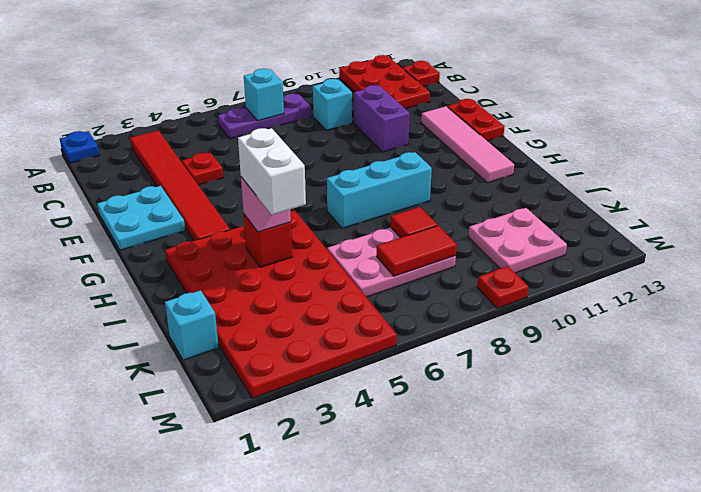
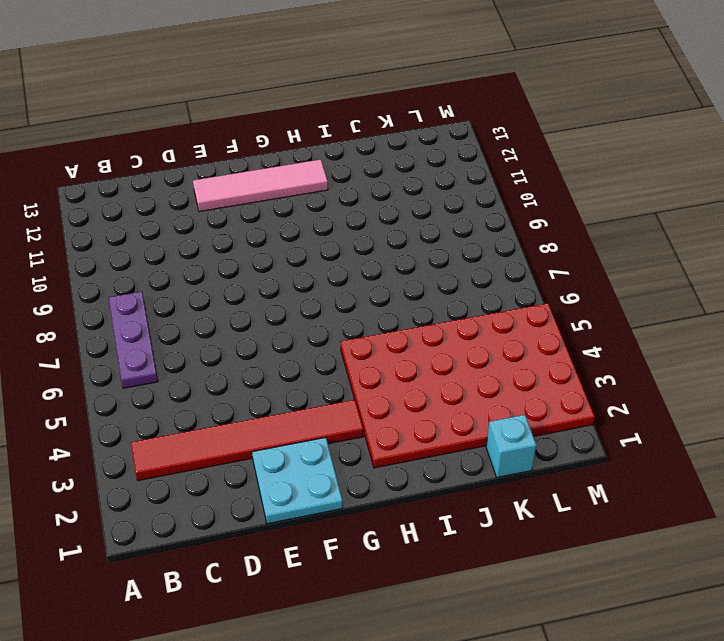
none -> blue plate A1 level 1
none -> red plate A11:C12 level 1
none -> red plate B13 level 1

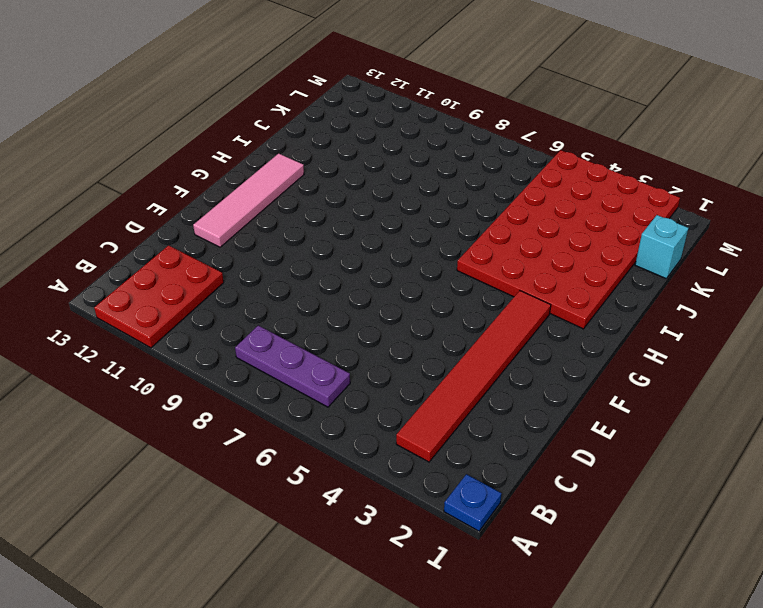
none -> red plate B13 level 1
none -> cyan brick C9 level 1
none -> red plate D4 level 1

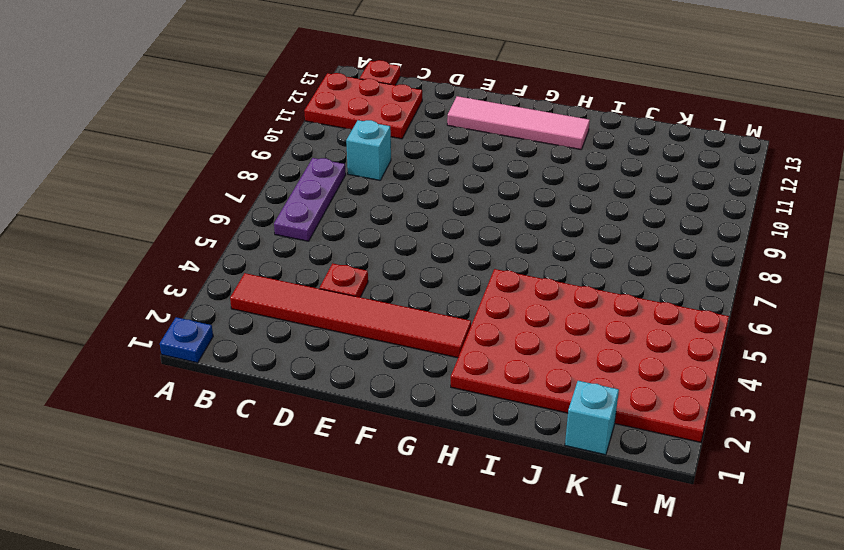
none -> purple brick D10:E10 level 1
none -> cyan plate E1:F2 level 1
none -> red plate E13:F13 level 1

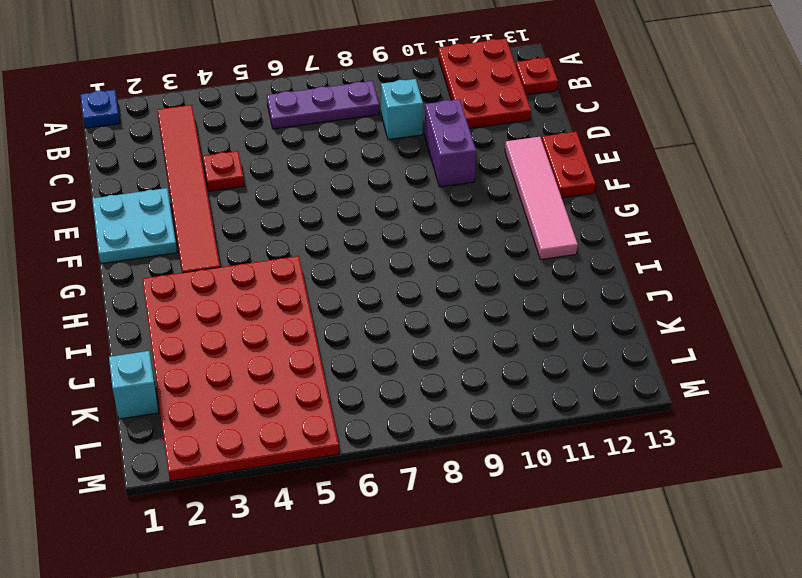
none -> cyan brick H7:H9 level 1
none -> pink plate J6:K8 level 1
none -> pink plate K10:L11 level 1

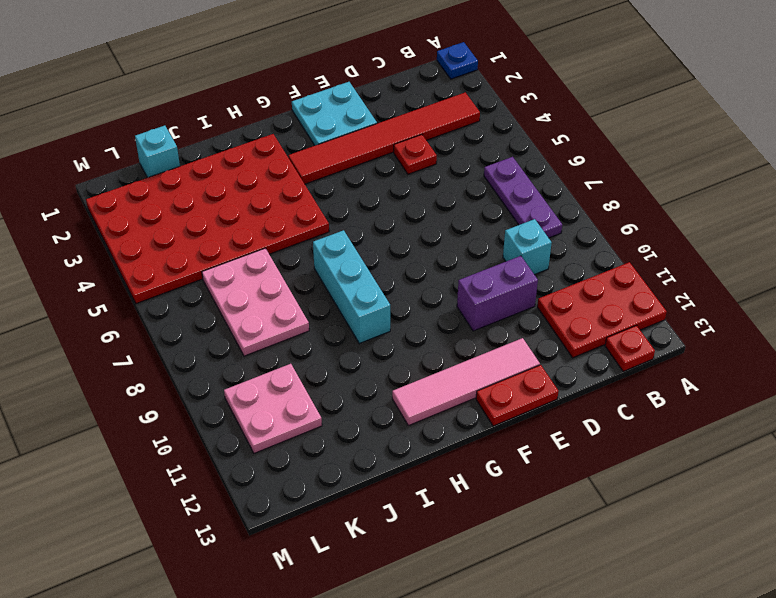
none -> red plate M9 level 1
none -> cyan brick B7 level 2
none -> red brick I4 level 2

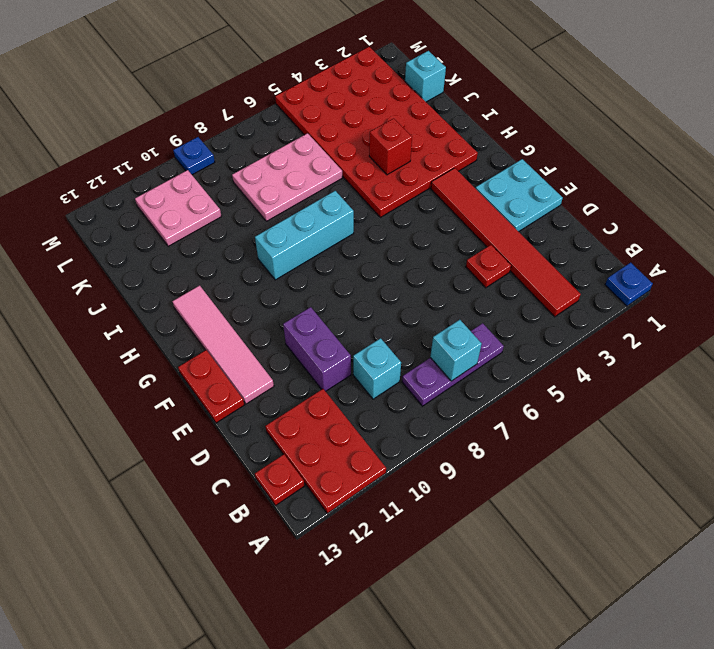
blue plate M9 level 1 -> red plate M9 level 1
none -> red tile J8 level 2
none -> red tile K7:K8 level 2
none -> pink brick I4 level 3

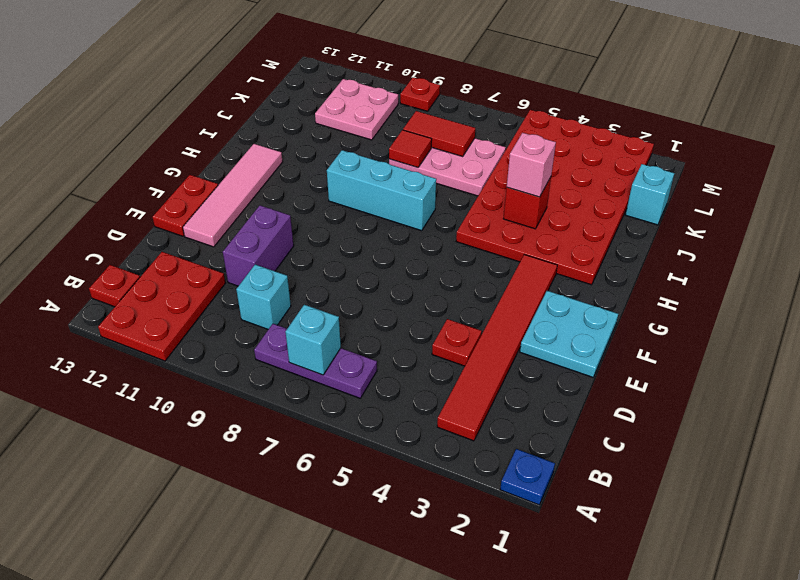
none -> white brick I4:J4 level 4

